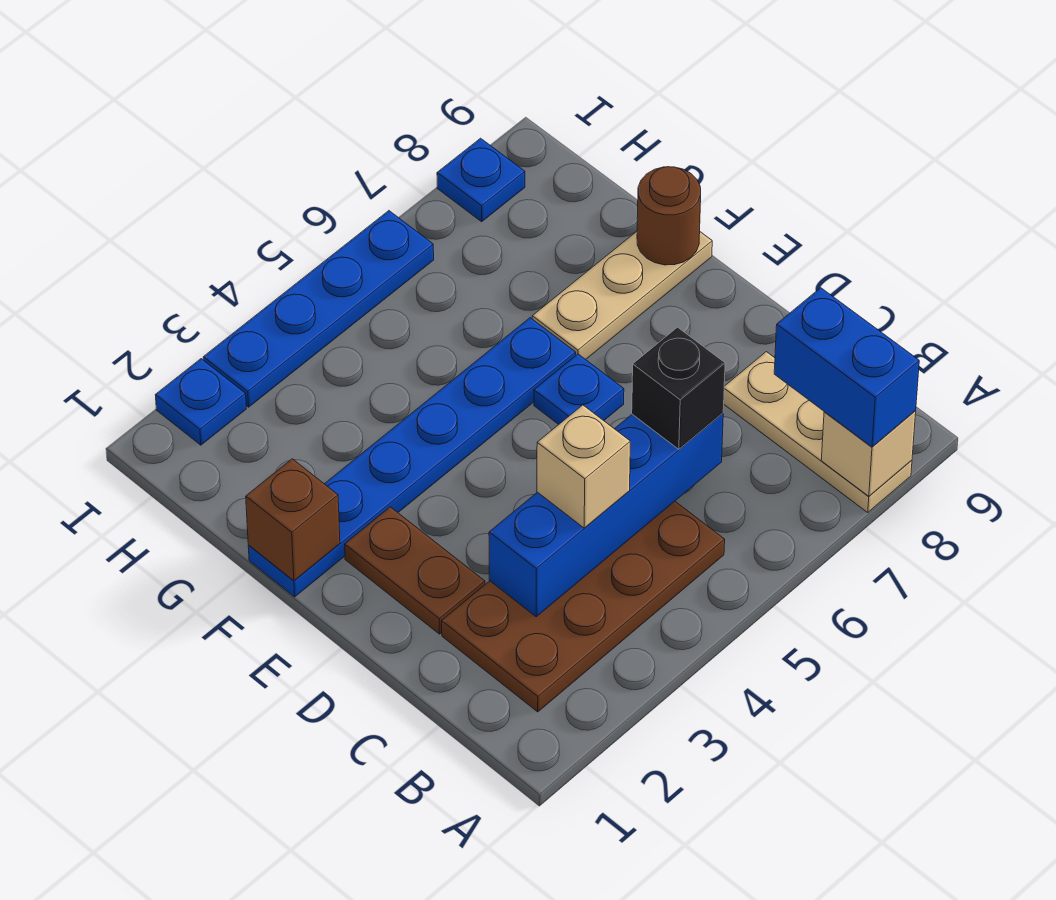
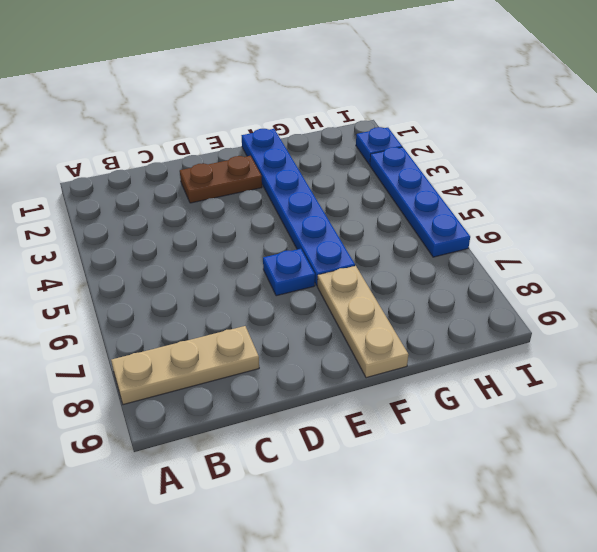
none -> brown plate B2:C5 level 1
none -> blue plate I8 level 1
none -> tan brick A8 level 2

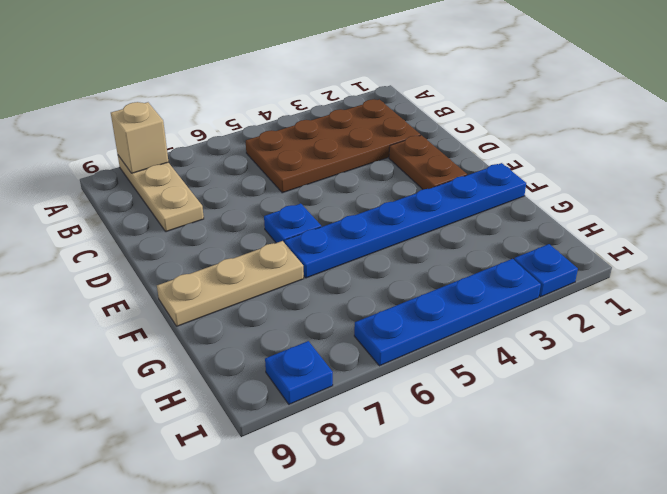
none -> blue brick C3:C6 level 2
none -> brown brick F1 level 2
none -> brown round brick F9 level 2

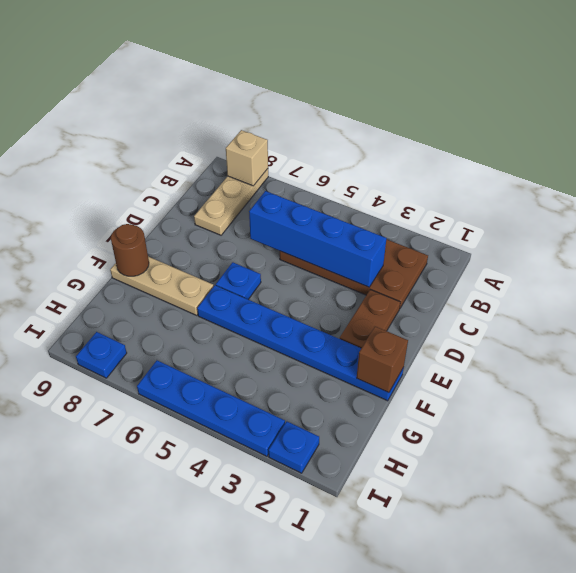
none -> blue brick A8:B8 level 3
none -> tan brick C4 level 3
none -> black brick C6 level 3

